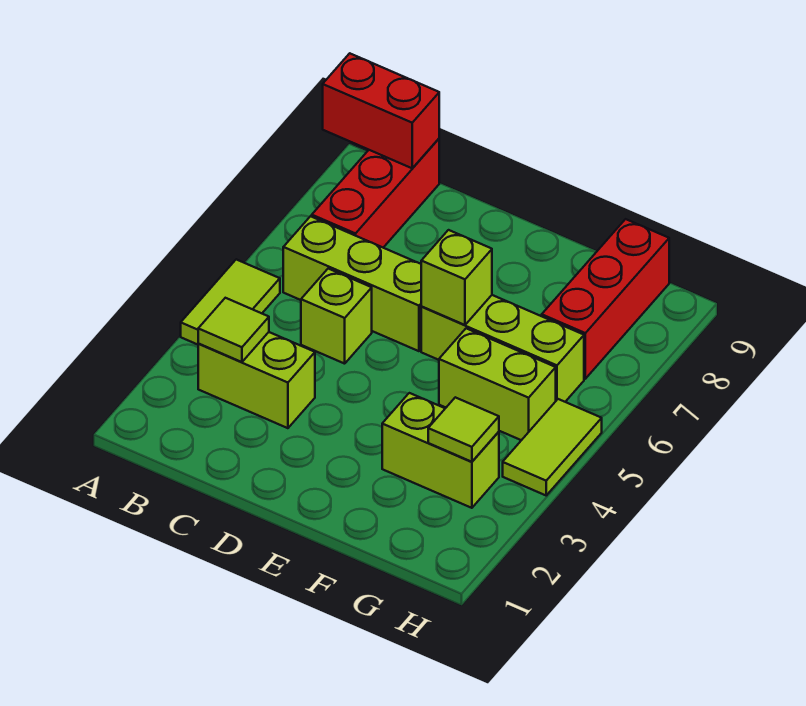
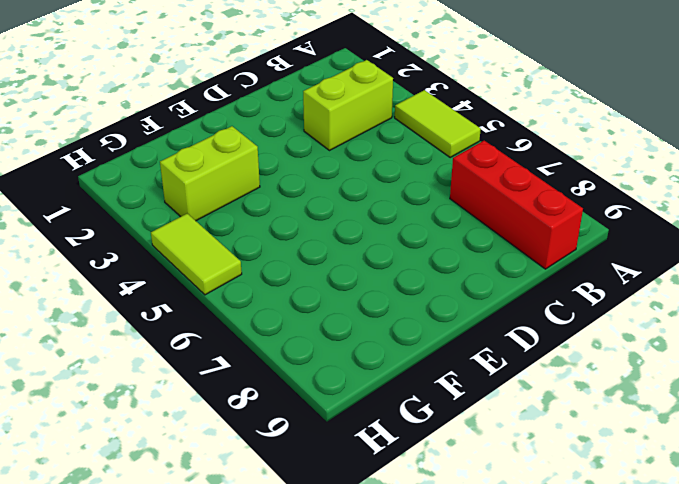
none -> lime brick B6:D6 level 1
none -> lime brick C5 level 1
none -> lime brick E6:G6 level 1

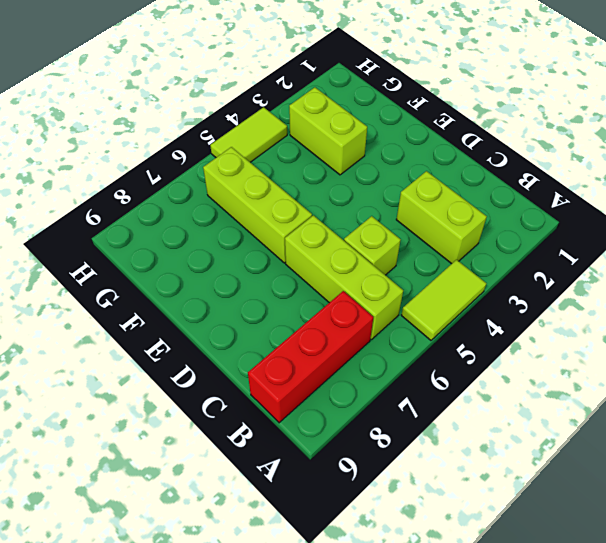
none -> lime brick F5:G5 level 1
none -> red brick G7:G9 level 1
none -> red brick A9:B9 level 2

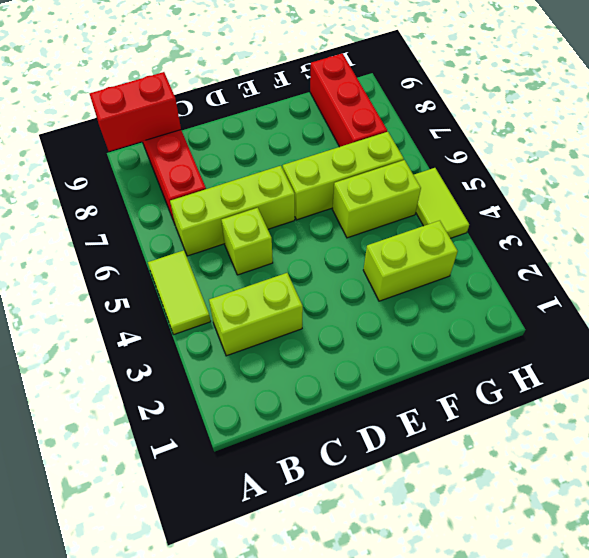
none -> lime tile B3 level 2
none -> lime brick E6 level 2
none -> lime tile G3 level 2

